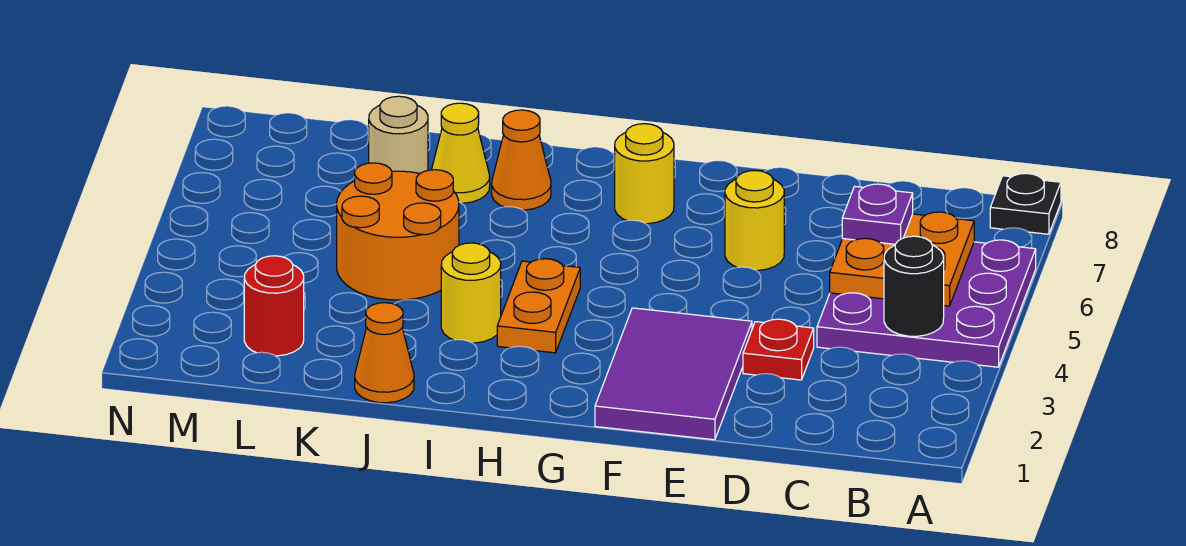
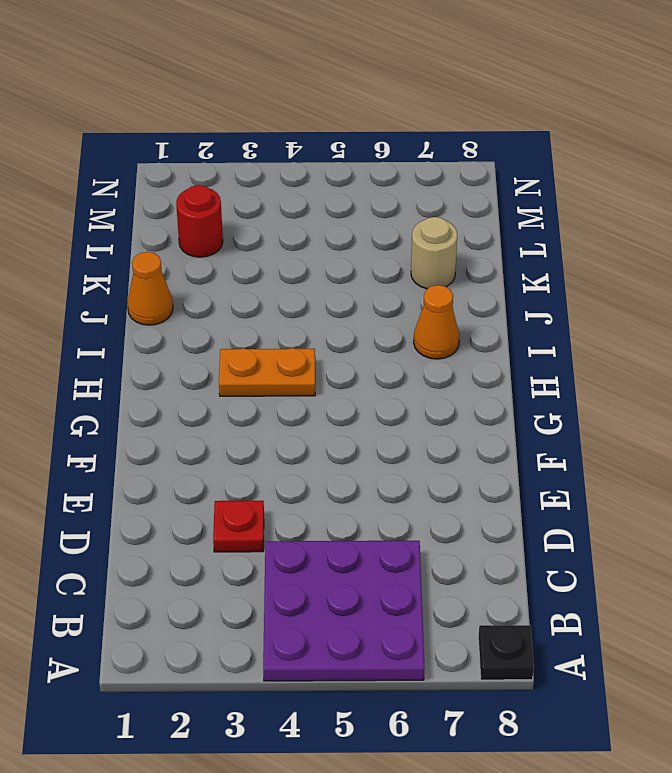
none -> purple tile E1:F3 level 1
none -> yellow round brick E6 level 1
none -> yellow round brick G7 level 1

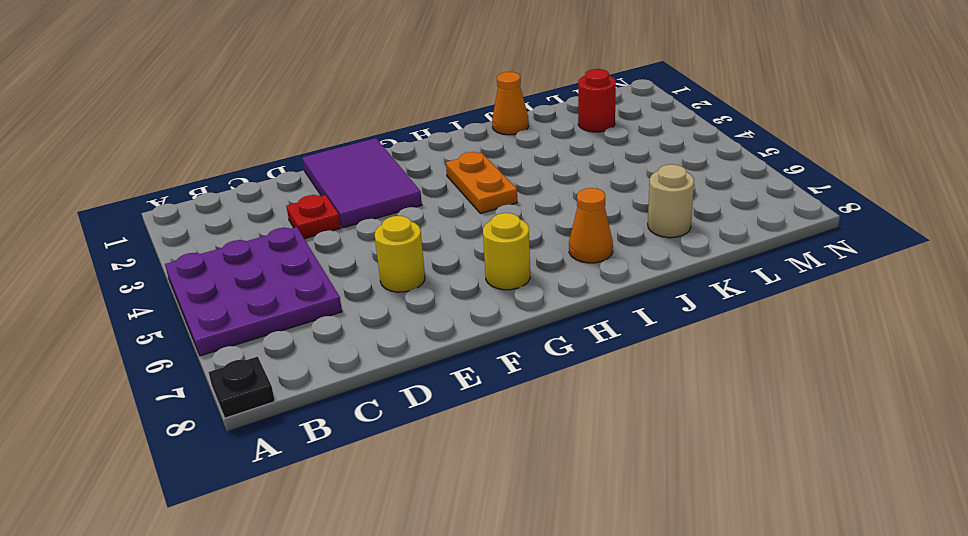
none -> yellow round brick I3 level 1
none -> orange round brick J4:K5 level 1
none -> yellow cone J7 level 1

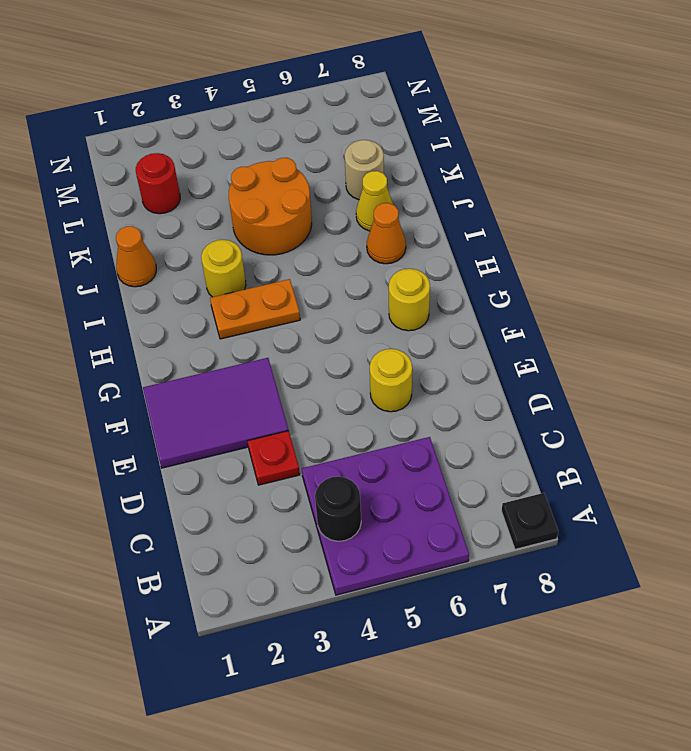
none -> orange plate B5:C6 level 2
none -> purple plate C6 level 3

